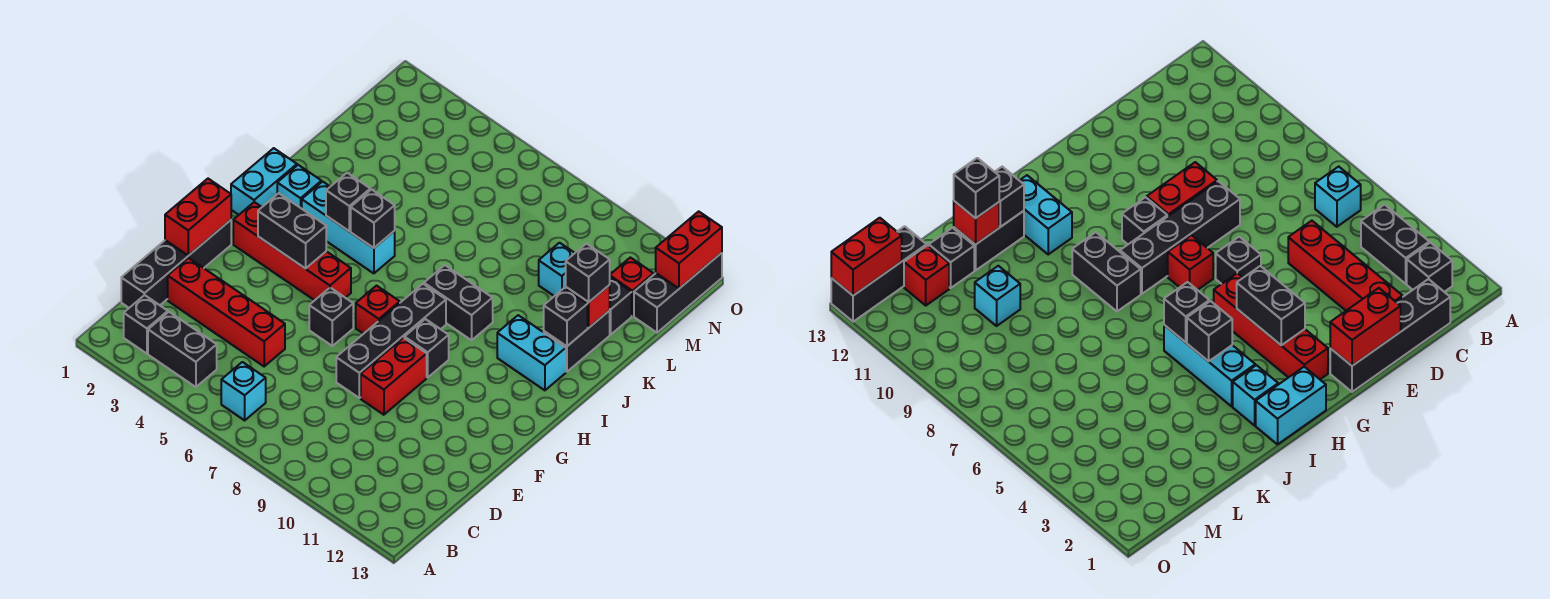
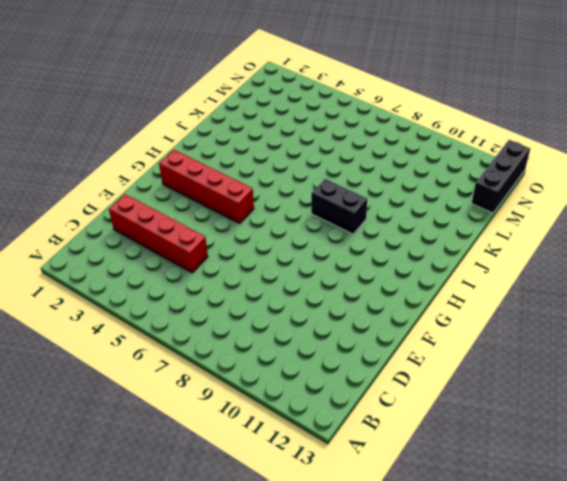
none -> black brick B2 level 1
none -> black brick B3:B4 level 1
none -> cyan brick B6 level 1

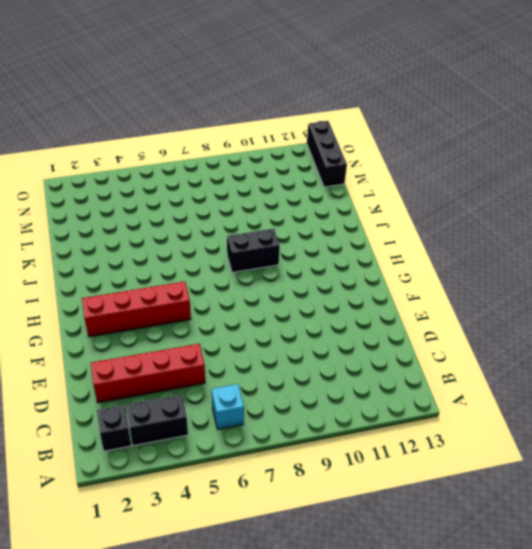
none -> black brick C1:F1 level 1
none -> black brick E8:H8 level 1
none -> red brick E9:F9 level 1

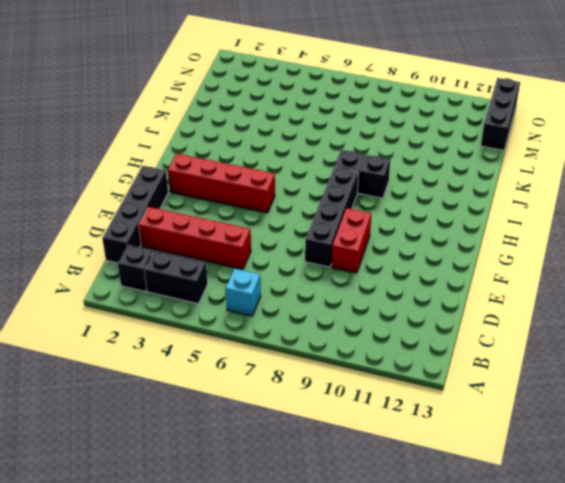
none -> black brick F6 level 1
none -> red brick G7 level 1
none -> black brick G9 level 1

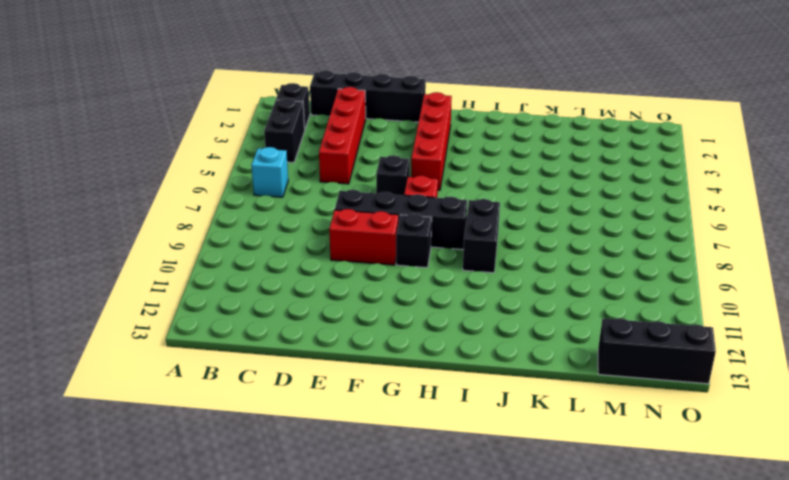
none -> cyan brick H1:I1 level 1
none -> cyan brick I2 level 1
none -> cyan brick I3:I5 level 1

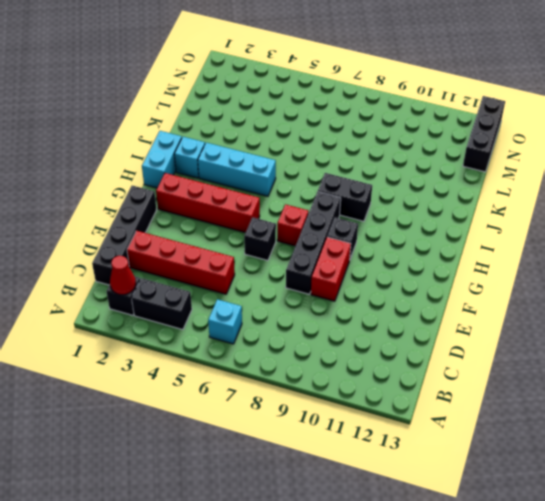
red cone B2 level 2 -> none
none -> cyan brick I11:I12 level 1
none -> black brick J12:K12 level 1
none -> cyan brick L10 level 1

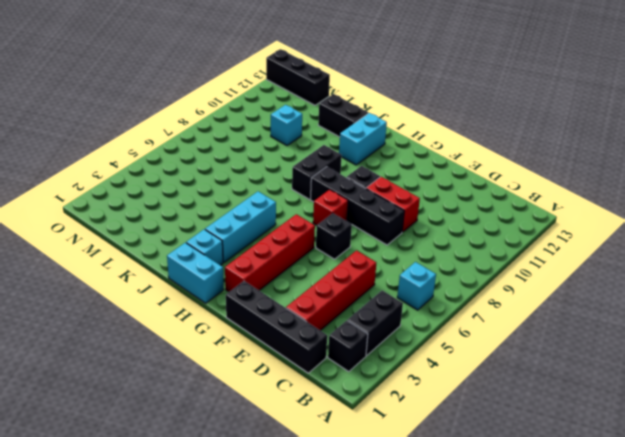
none -> black brick L12 level 1
none -> red brick M12 level 1
none -> red brick E1:F1 level 2

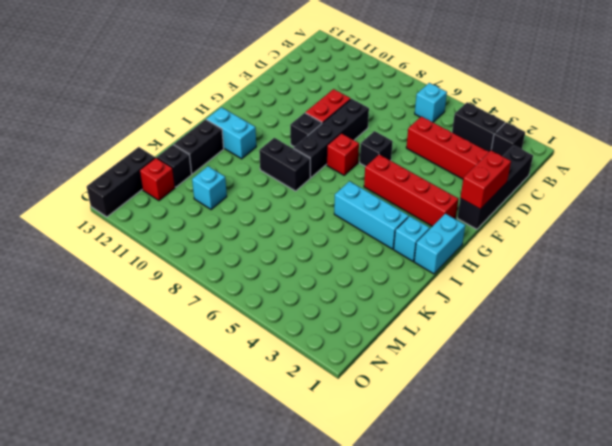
none -> black brick G3:G4 level 2
none -> black brick I4 level 2
none -> black brick I5 level 2

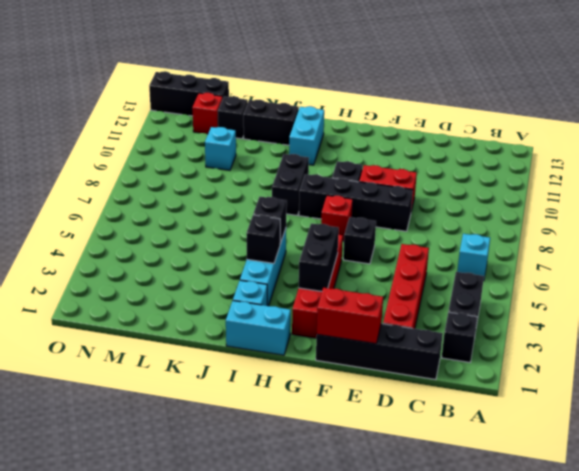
none -> black brick J12 level 2
none -> red brick K12 level 2
none -> red brick N13:O13 level 2

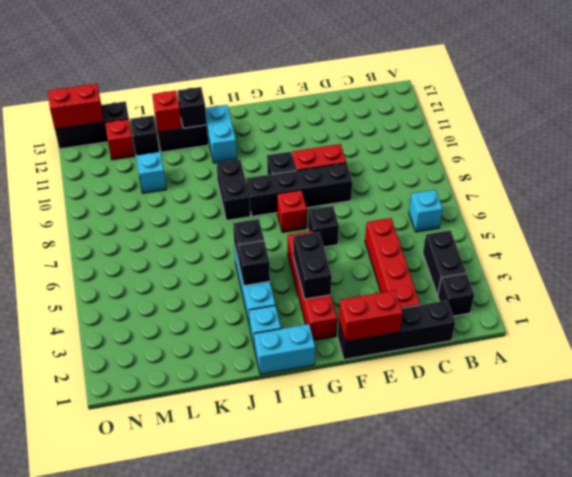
none -> black brick K12 level 3

